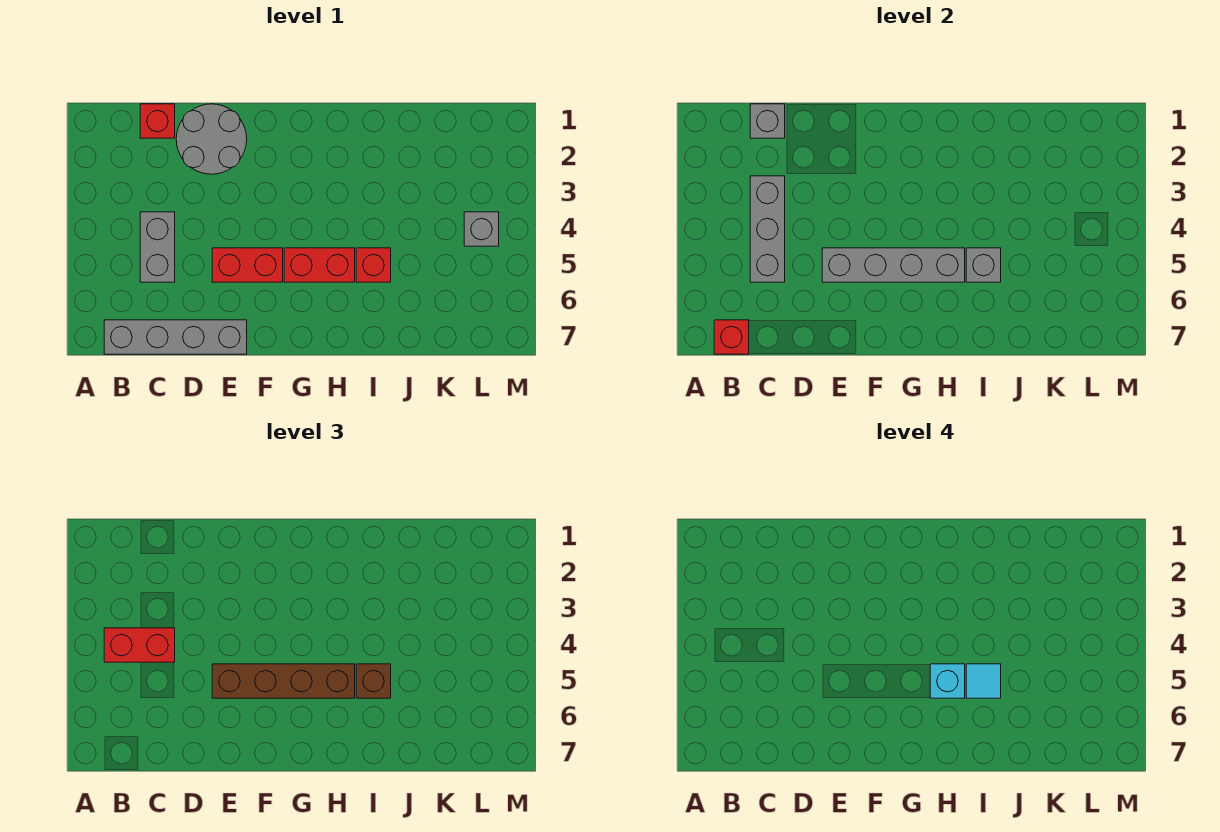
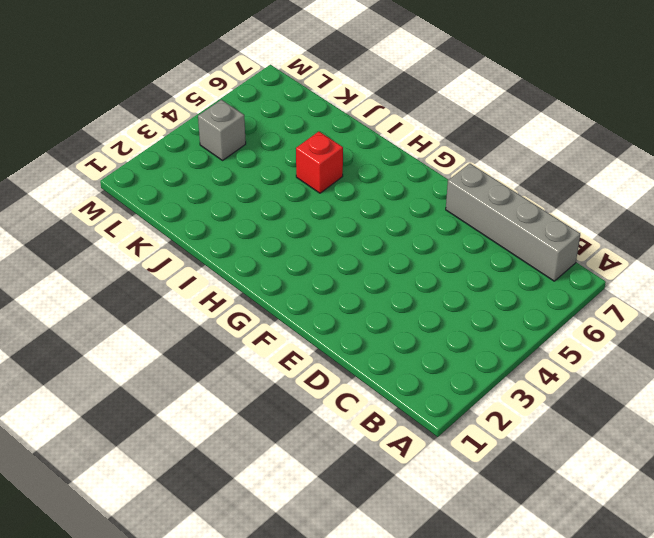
none -> red brick C1 level 1
none -> grey brick C4:C5 level 1
none -> grey round brick D1:E2 level 1

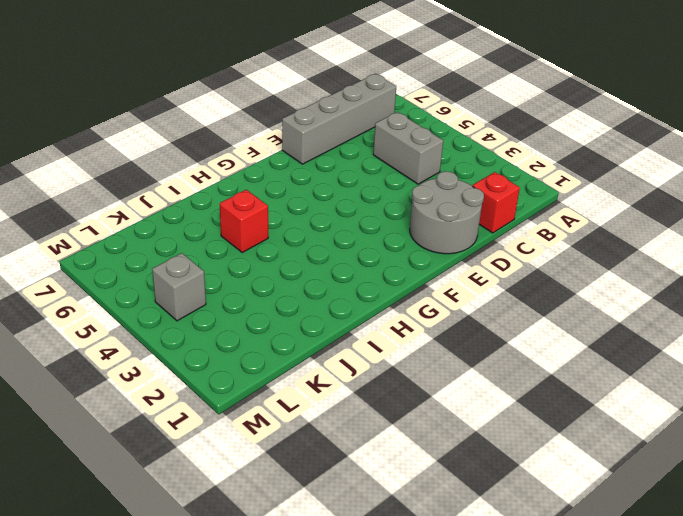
none -> red brick E5:F5 level 1
none -> red brick G5:H5 level 1
none -> red brick B7 level 2

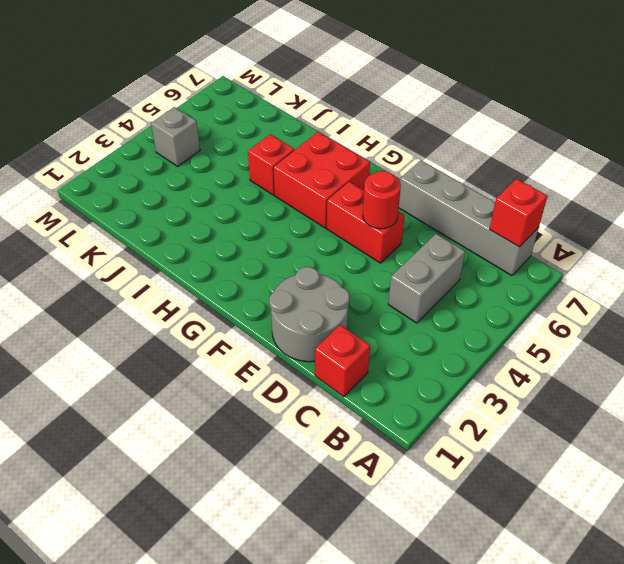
red round brick E5 level 2 -> grey brick E5:H5 level 2
red brick G5:H6 level 1 -> red brick G5:H5 level 1
none -> grey brick C1 level 2
none -> grey brick C3:C5 level 2
none -> grey brick I5 level 2

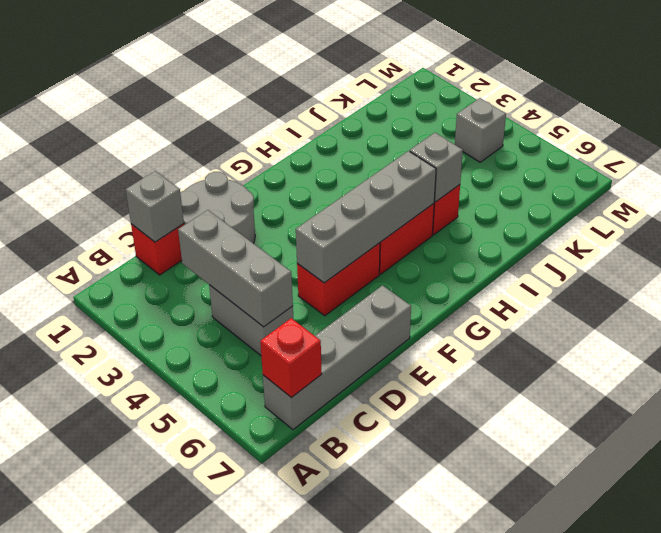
none -> red brick B4:C4 level 3
none -> brown brick E5:H5 level 3
none -> brown brick I5 level 3

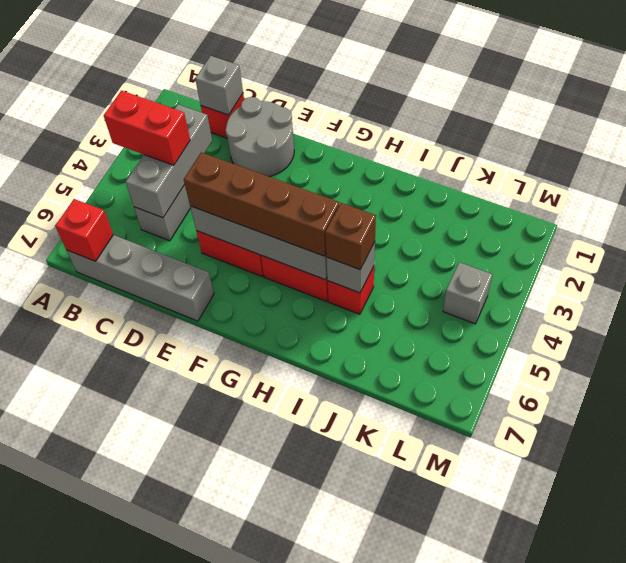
none -> cyan brick H5 level 4
none -> cyan tile I5 level 4

